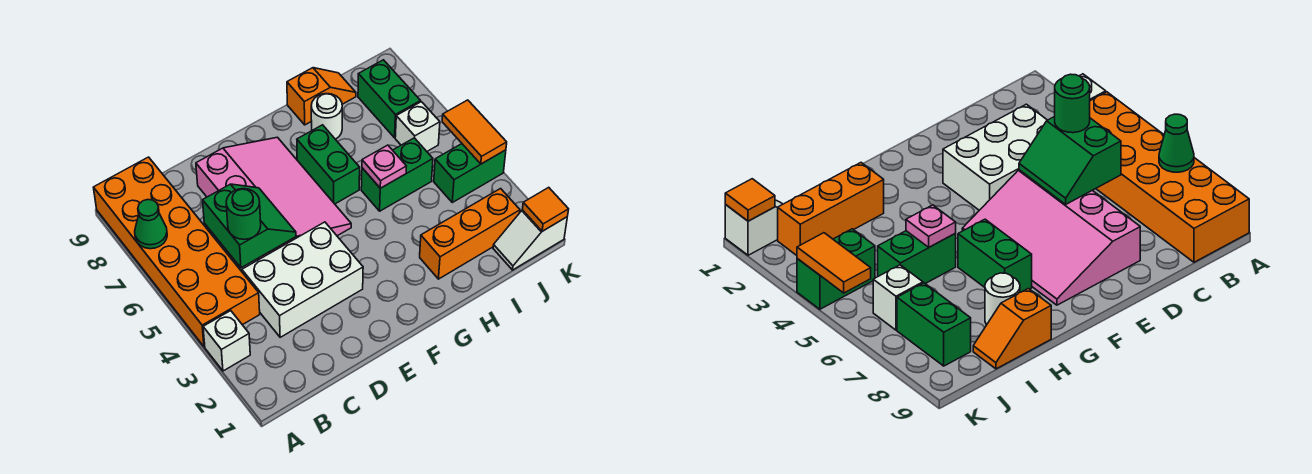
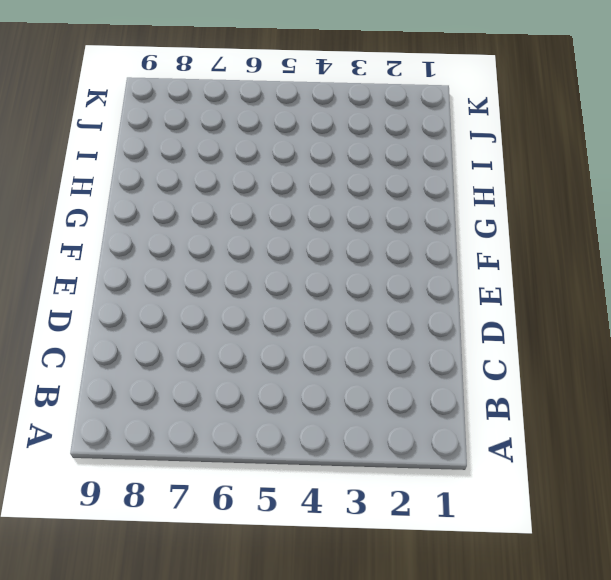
none -> white brick A3 level 1
none -> orange brick A4:B9 level 1
none -> white brick C3:E4 level 1

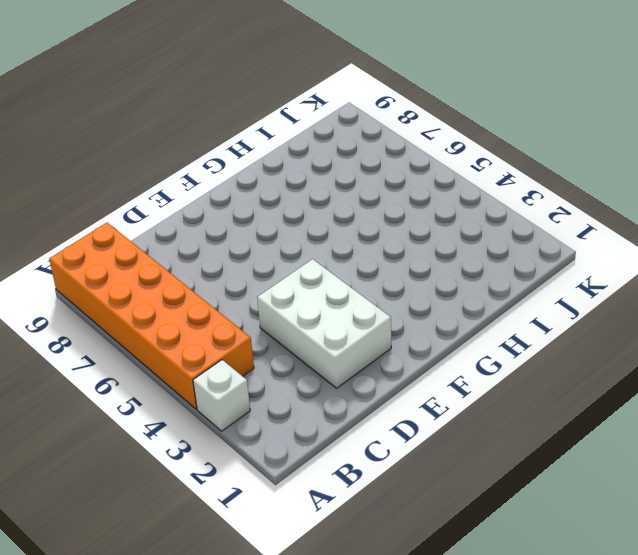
white brick D2:E4 level 1 -> white brick C3:E4 level 1
none -> pink slope D5:F8 level 1 top D
none -> green brick G6:G7 level 1
none -> orange brick H2:J2 level 1

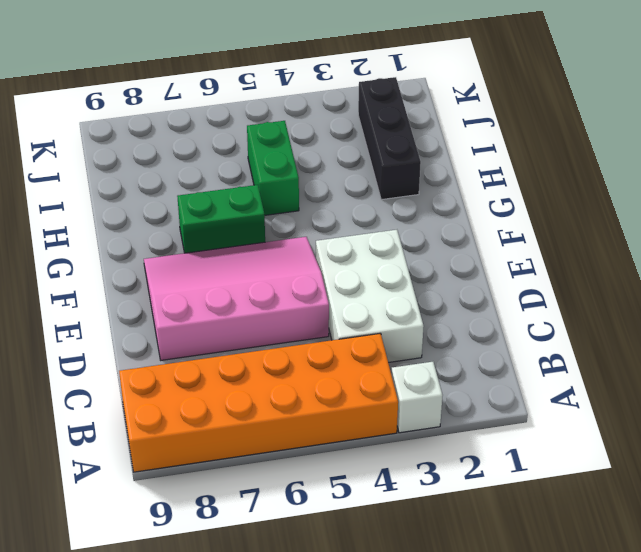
black brick H2:J2 level 1 -> orange brick H2:J2 level 1
none -> white round brick H8 level 1
none -> orange slope H9:I9 level 1 top H
none -> white slope J1:K1 level 1 top K

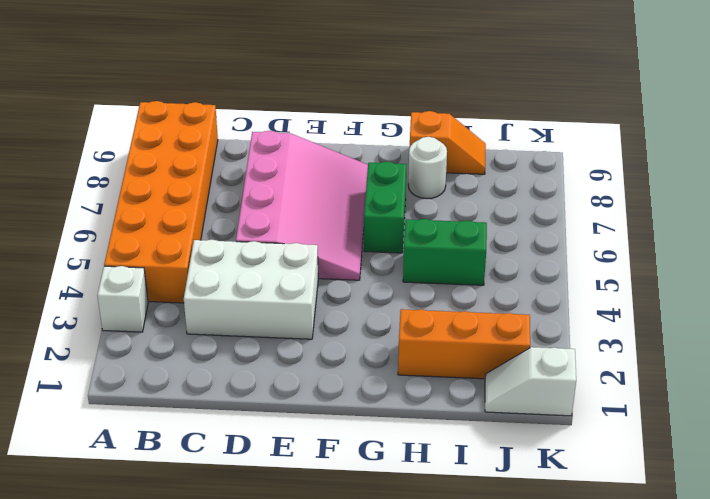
none -> green brick J4:K4 level 1
none -> white brick J6 level 1
none -> green brick J7:J8 level 1

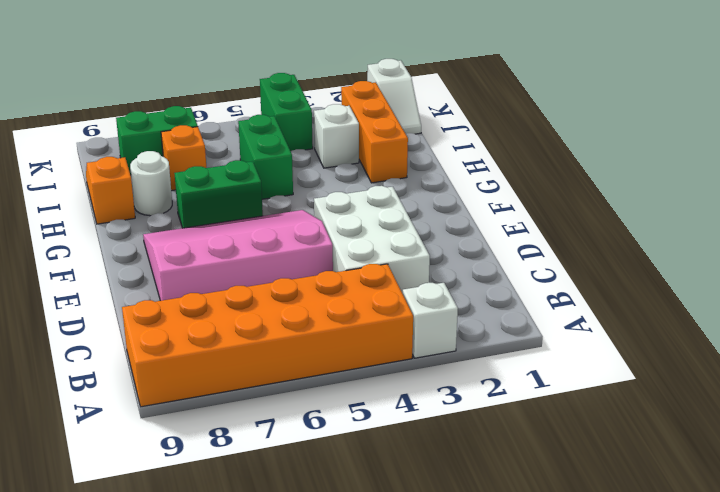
white brick I3 level 1 -> white brick J6 level 1
orange brick I7 level 1 -> none
none -> green cone A7 level 2
none -> green slope C5:D6 level 2 top C
none -> pink plate H5 level 2

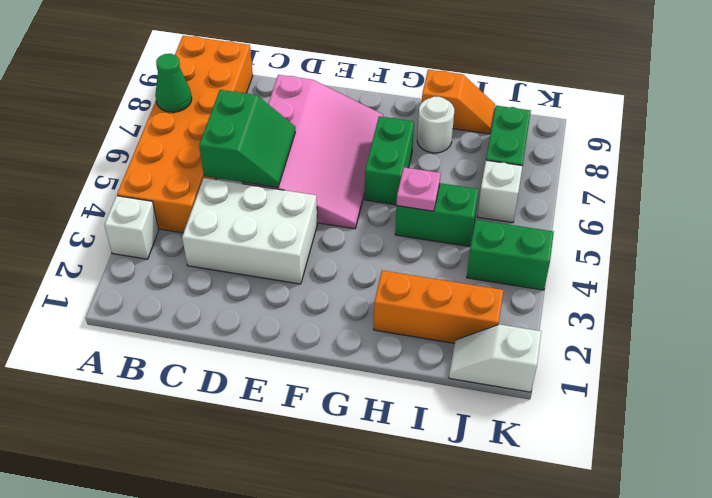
none -> orange tile K1 level 2
none -> orange tile K4:K5 level 2
none -> green round brick C5 level 3

